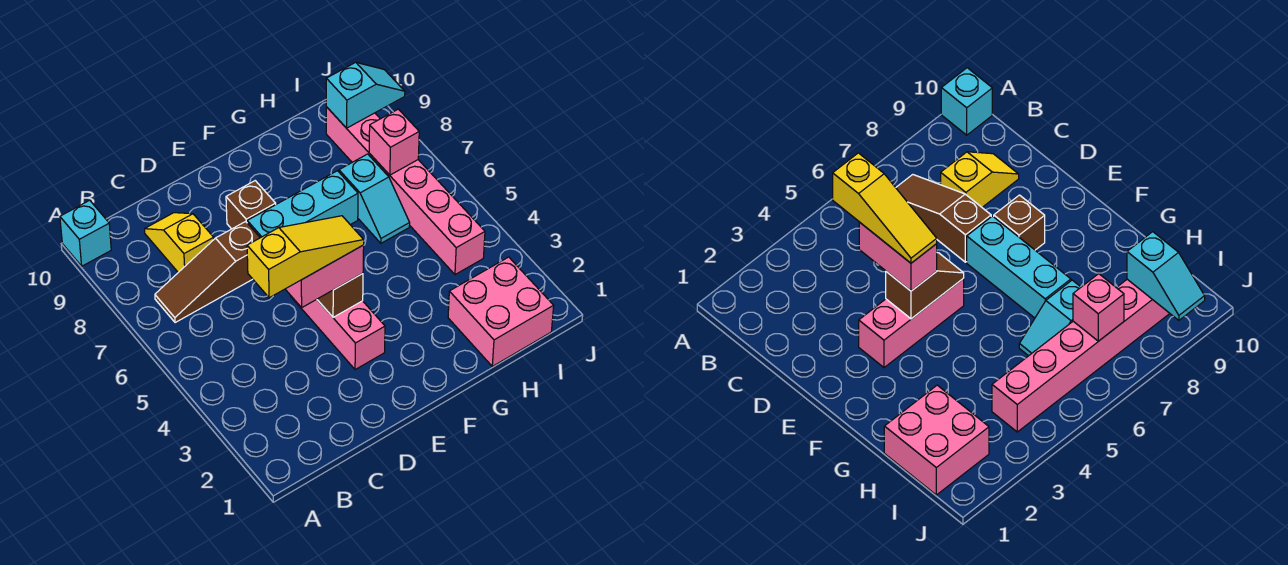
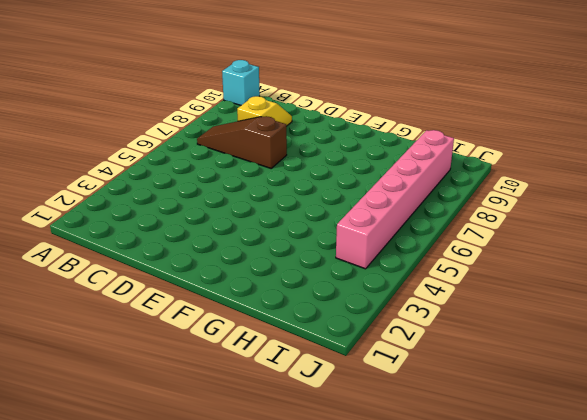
none -> pink brick E3:E5 level 1
none -> cyan brick E7:G7 level 1
none -> brown brick E8 level 1

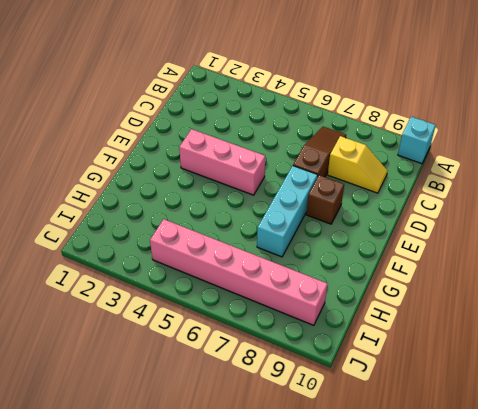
none -> pink brick H1:I2 level 1
none -> cyan slope H6:H7 level 1 top 7
none -> brown slope E4:E5 level 2 top 4

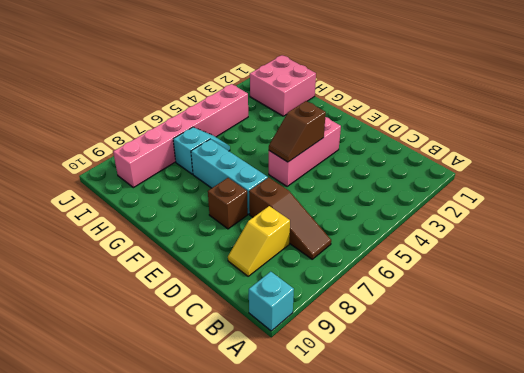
none -> pink brick I7 level 2
none -> cyan slope I9:J9 level 2 top I
none -> pink brick D4:E4 level 3

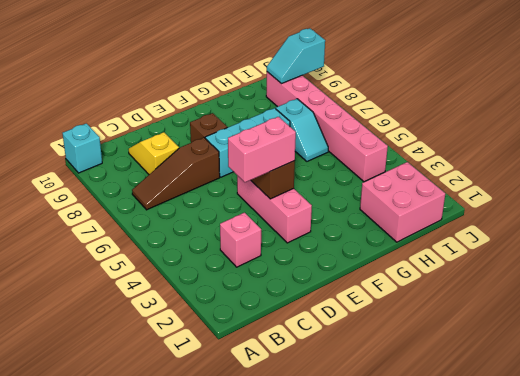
pink brick C3 level 1 -> pink brick I7 level 2
cyan slope I9:J9 level 2 top J -> cyan slope I9:J9 level 2 top I
none -> yellow slope C4:E4 level 4 top C

